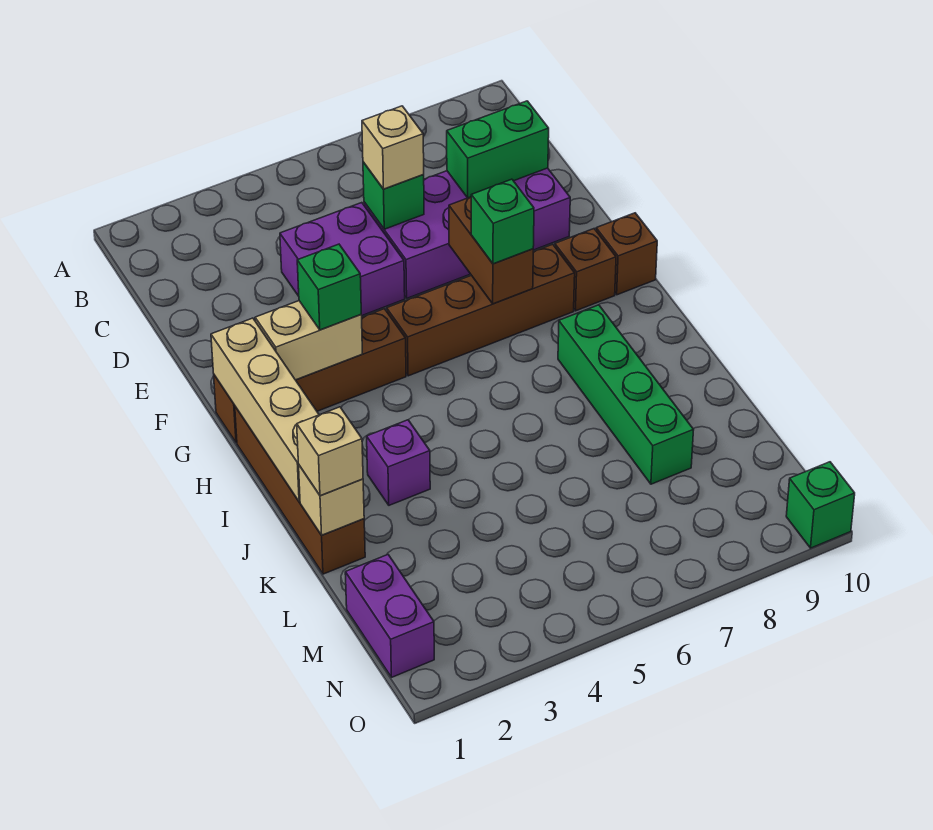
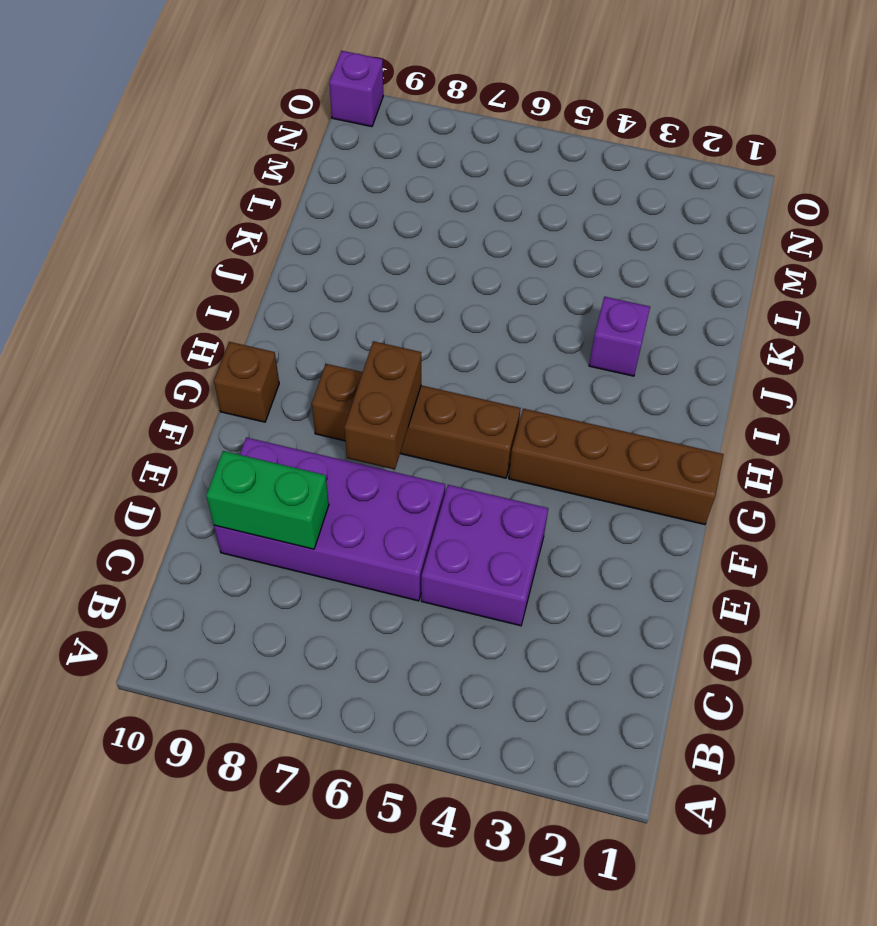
purple brick O10 level 1 -> green brick O10 level 1
none -> brown brick G9 level 1
none -> brown brick H1:K1 level 1
none -> green brick I8:L8 level 1

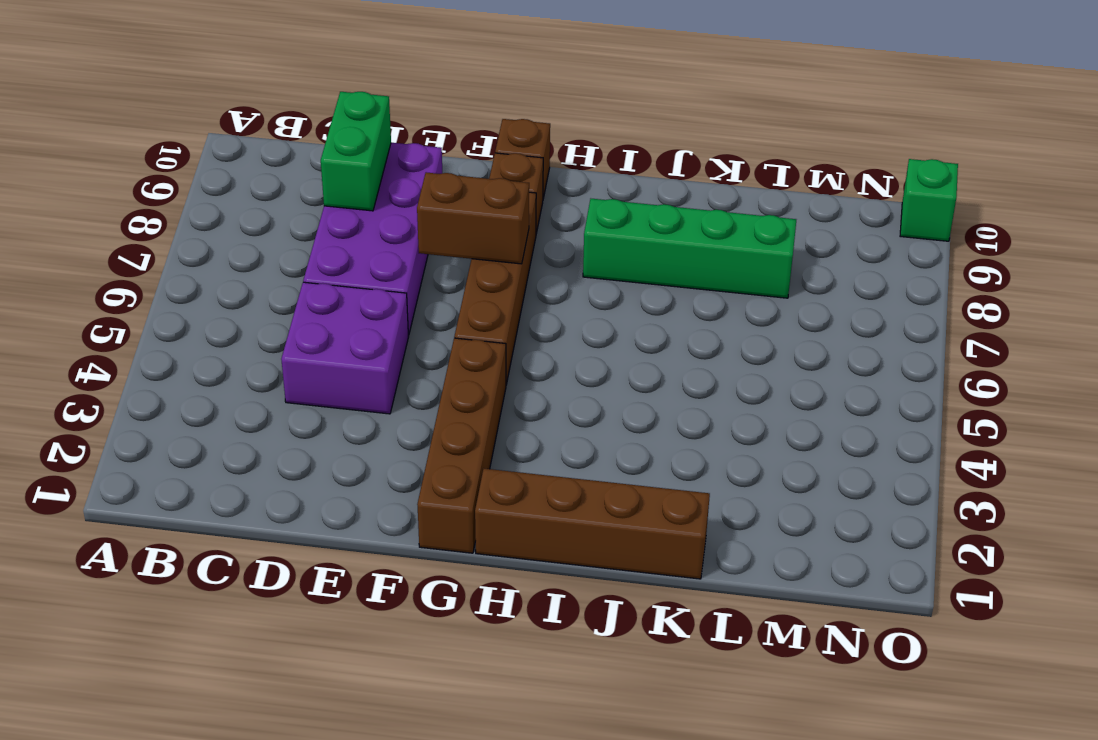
none -> purple brick J3 level 1
none -> purple brick M1:N1 level 1
none -> green brick D6 level 2

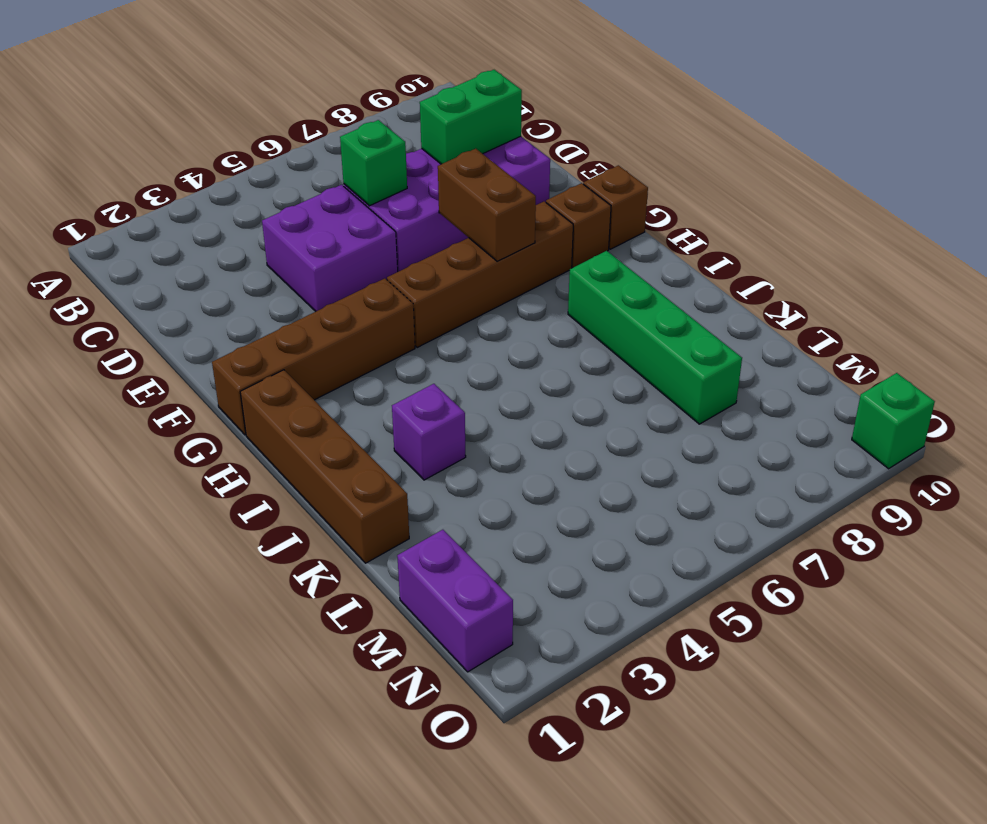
none -> tan brick G1:J1 level 2
none -> tan brick G2:G3 level 2
none -> tan brick K1 level 2

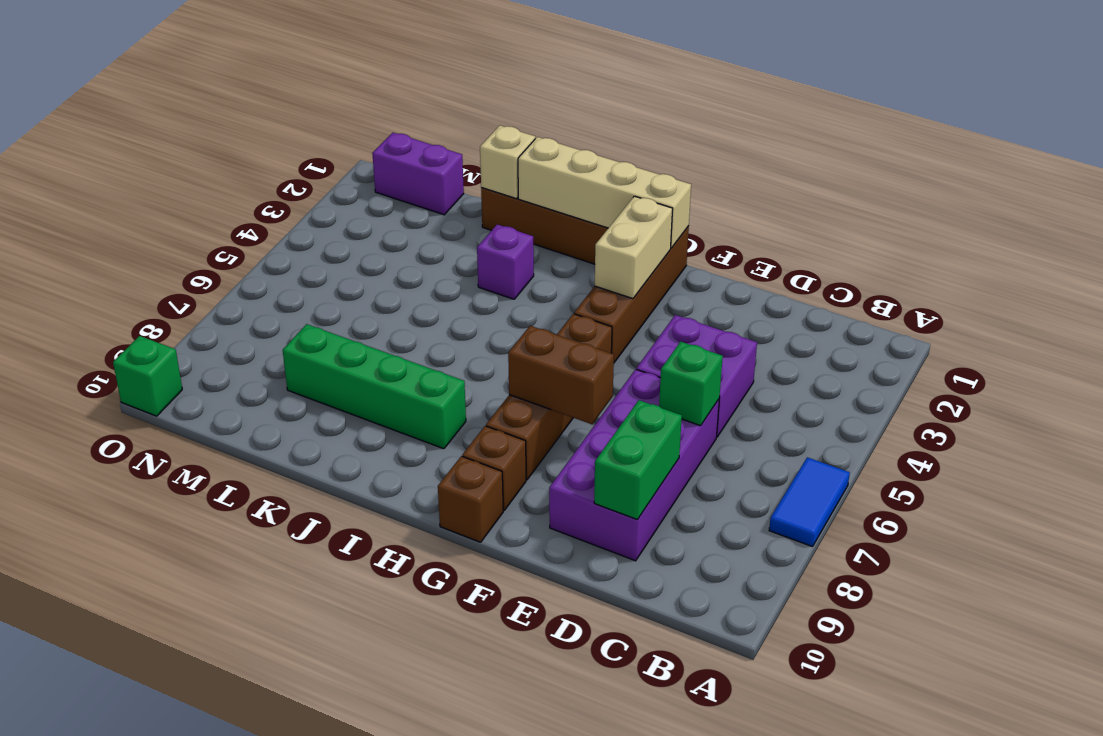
blue tile A6:A7 level 1 -> none
none -> tan brick D6 level 3
none -> green brick G3 level 3
none -> green brick G7 level 3

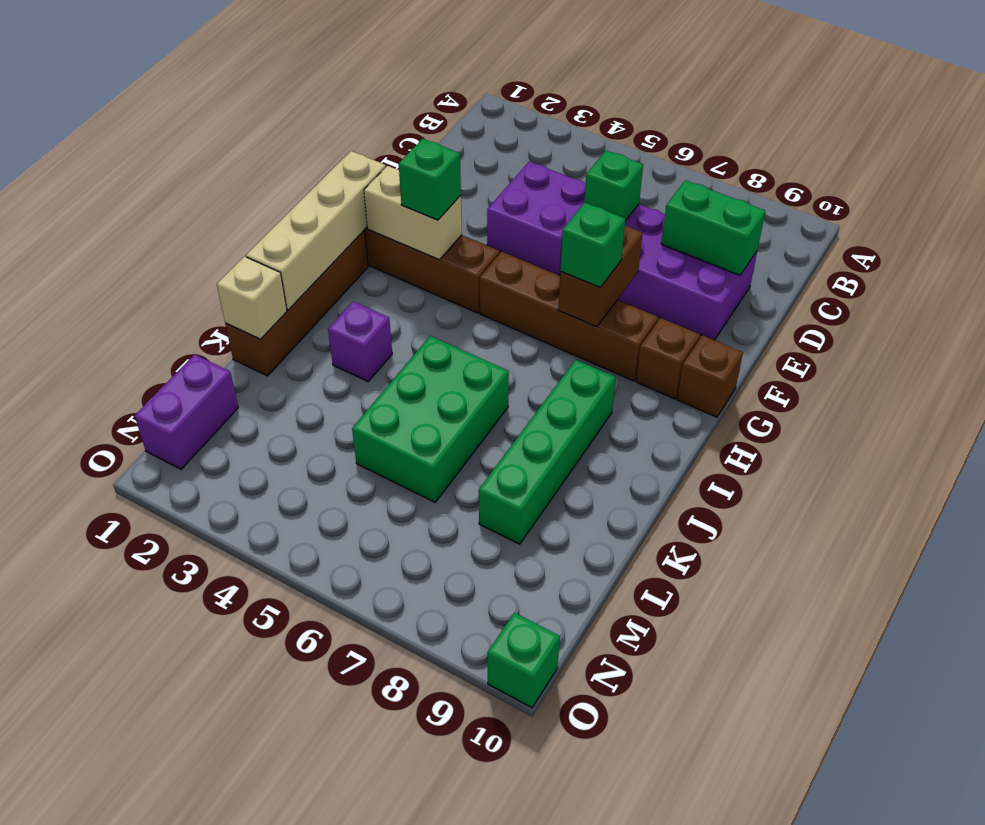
green brick J5:L6 level 1 -> none
none -> tan brick D6 level 3
none -> tan brick K1 level 3

